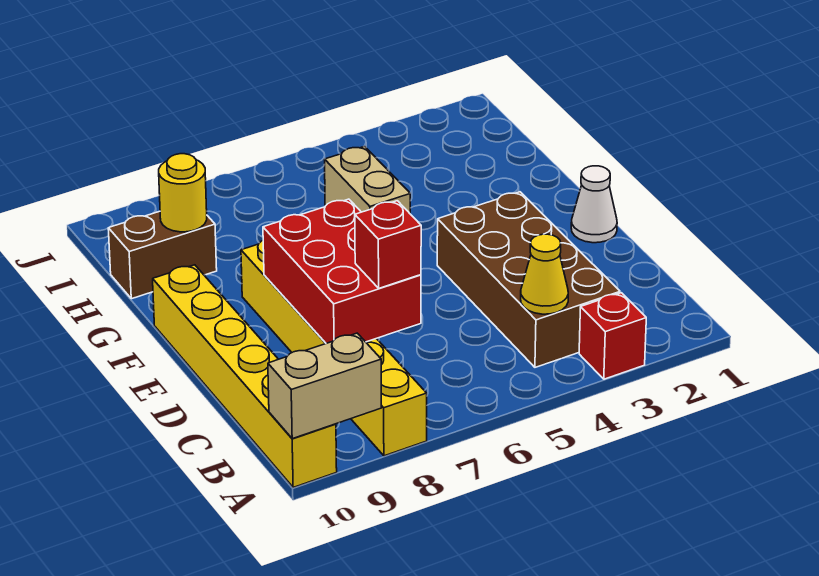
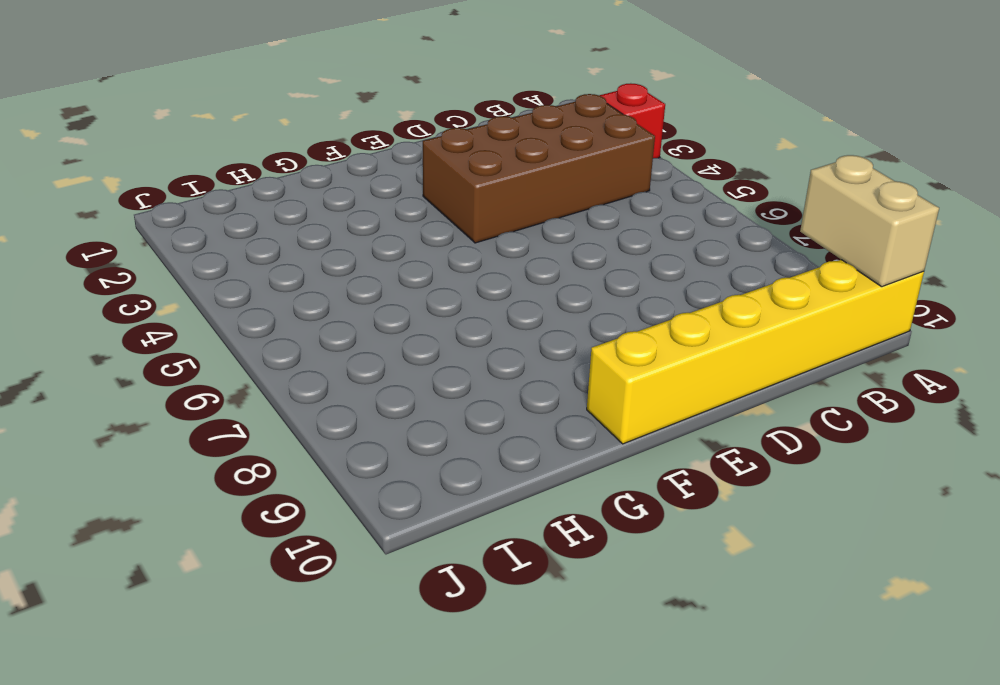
none -> yellow brick A8:F8 level 1
none -> white cone E1 level 1
none -> tan brick G5:H5 level 1

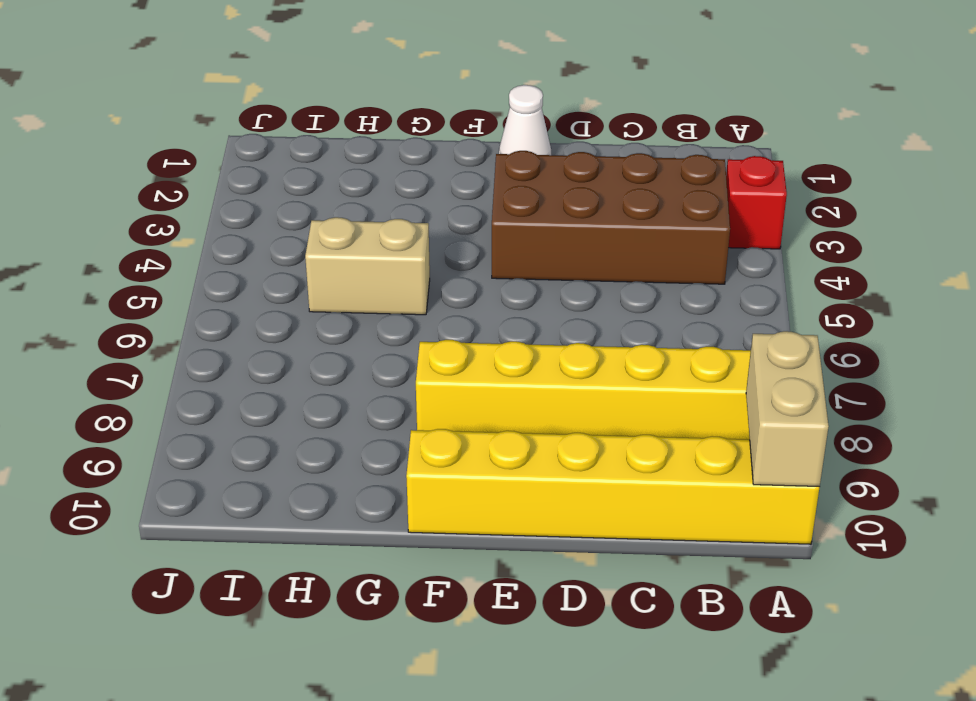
none -> brown brick H9:H10 level 1
none -> yellow cone B4 level 2
none -> red brick C7:E8 level 2

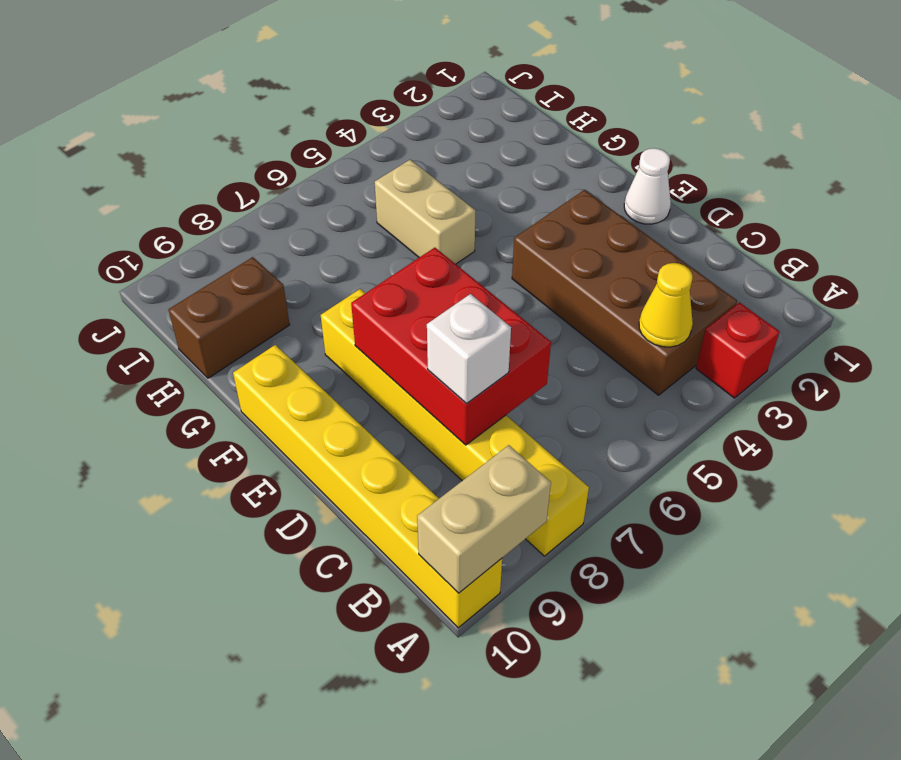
white brick C8 level 3 -> none
none -> yellow round brick H9 level 2
none -> red brick C7 level 3

